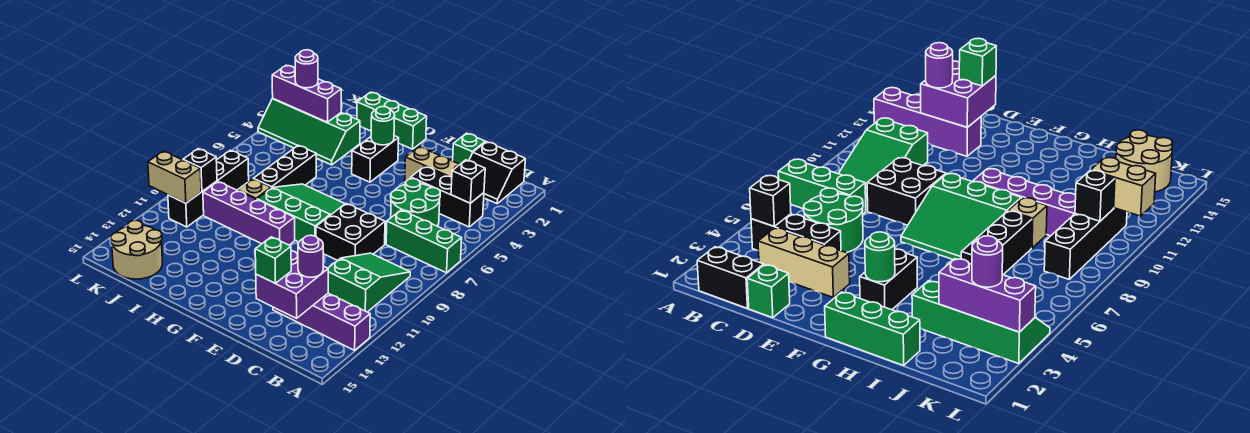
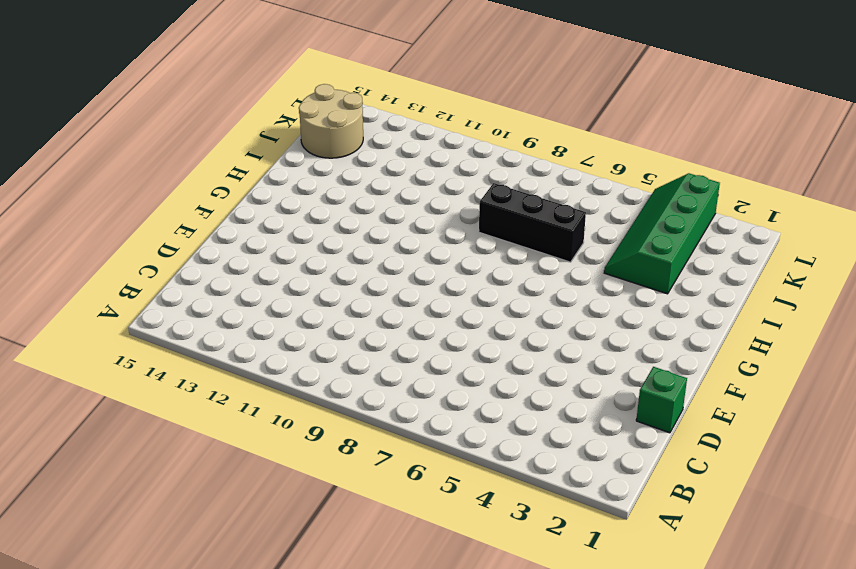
none -> green brick A7:C7 level 1
none -> purple brick A13:D13 level 1
none -> black slope B1:C2 level 1 top 1

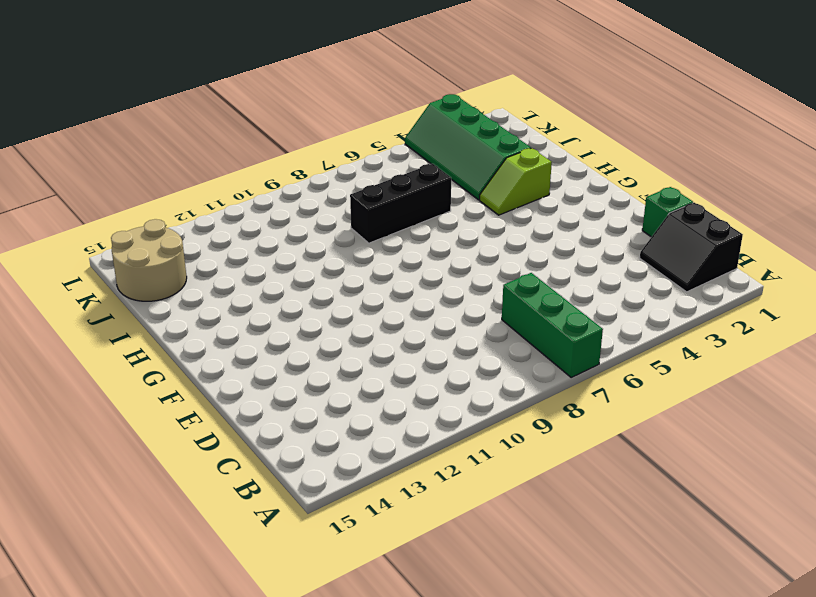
lime slope H3:H4 level 1 top 3 -> none
none -> purple brick A13:D13 level 1
none -> black brick B4:D4 level 1
none -> green slope B9:C11 level 1 top 11

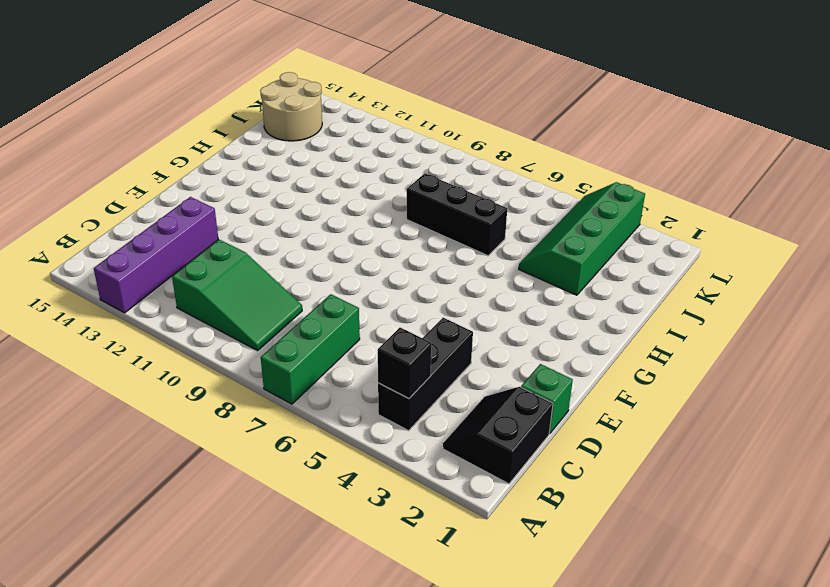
none -> tan brick C3:E3 level 1
none -> green round brick C5:D6 level 1
none -> black brick D8:E9 level 1

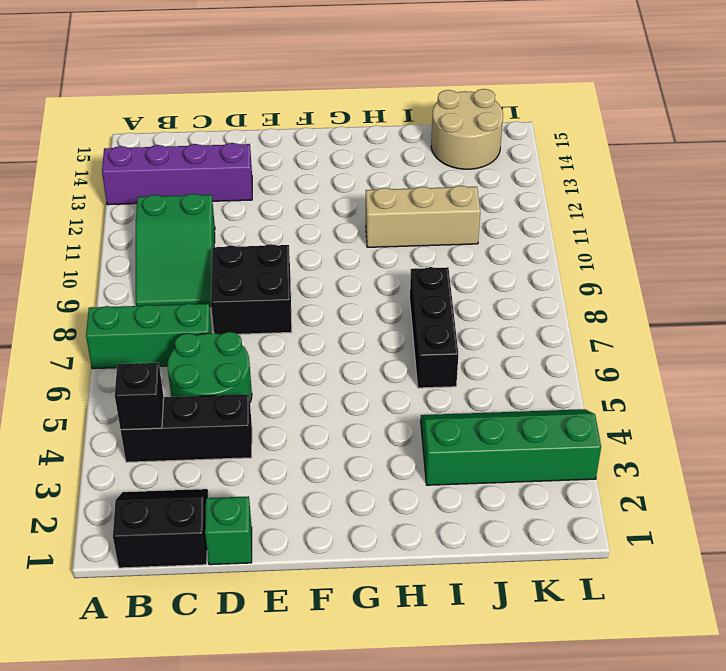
tan brick H11:J11 level 1 -> tan brick C3:E3 level 1
none -> green slope F7:H9 level 1 top 9
none -> green brick G1:I1 level 1
none -> black brick G3:G4 level 1

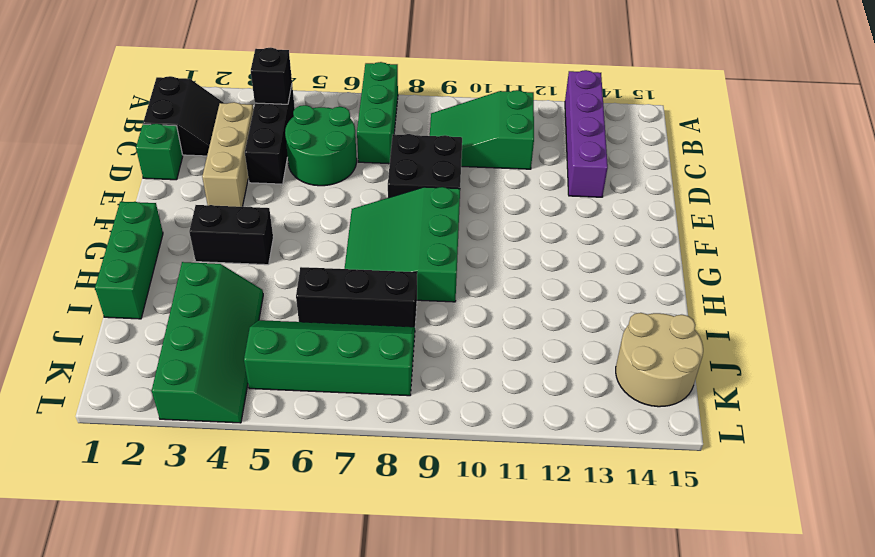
green slope J5:K8 level 1 top K -> black brick K8:K11 level 1
none -> purple brick G10:J10 level 1
none -> tan brick I9 level 1
none -> purple brick C13:D14 level 2

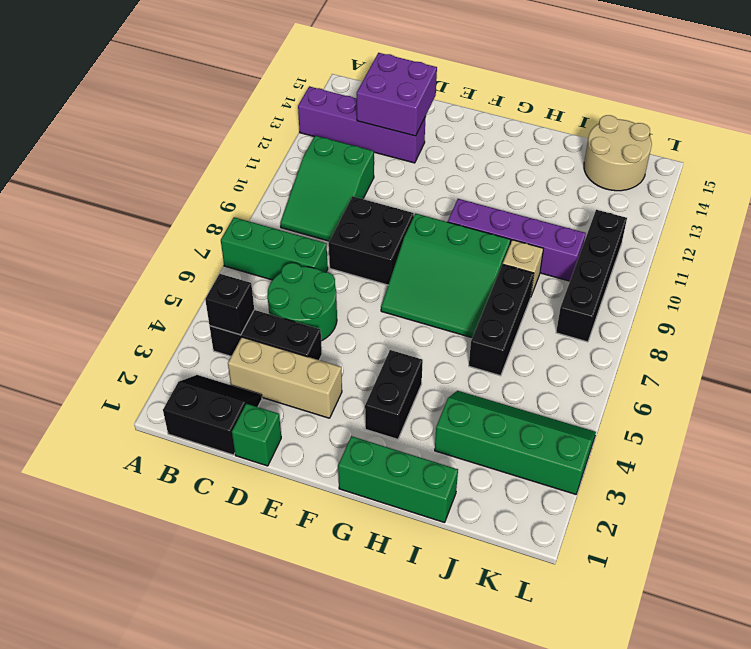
none -> green round brick G3 level 2
none -> purple brick J3:L3 level 2
none -> black brick K10 level 2

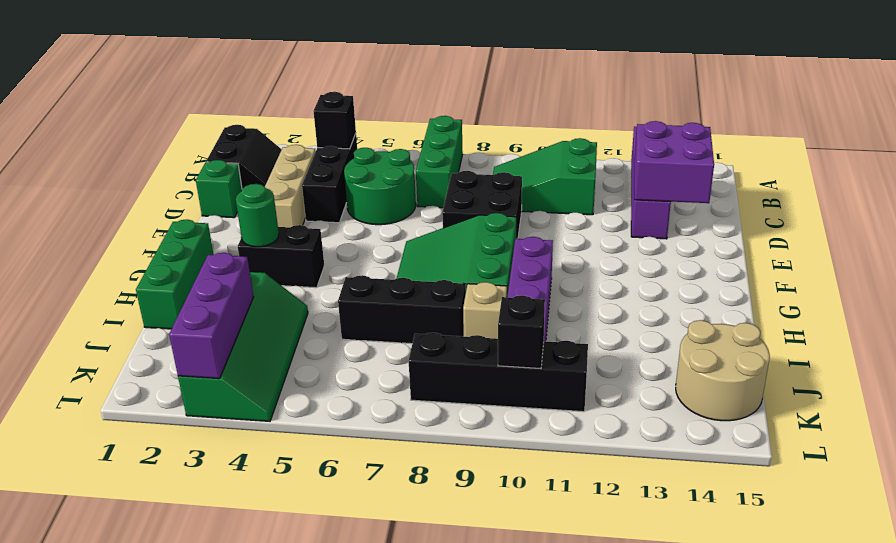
none -> tan brick K11:L11 level 2
none -> purple round brick C13 level 3
none -> green brick D14 level 3

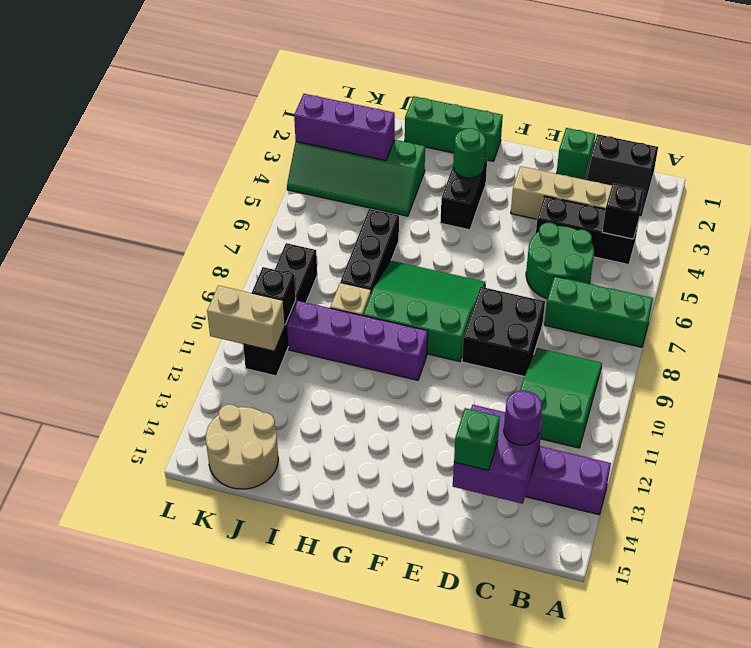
none -> purple round brick K3 level 3

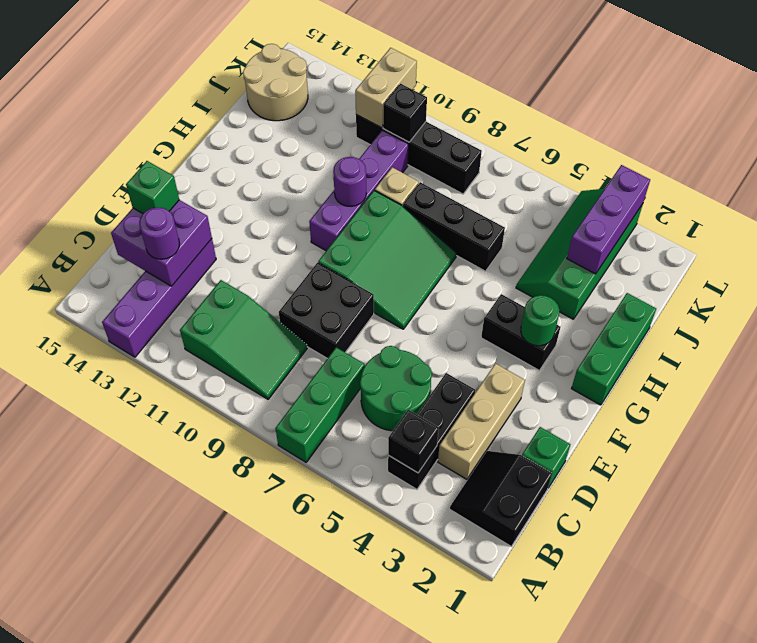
purple round brick H10 level 2 -> purple round brick K3 level 3

